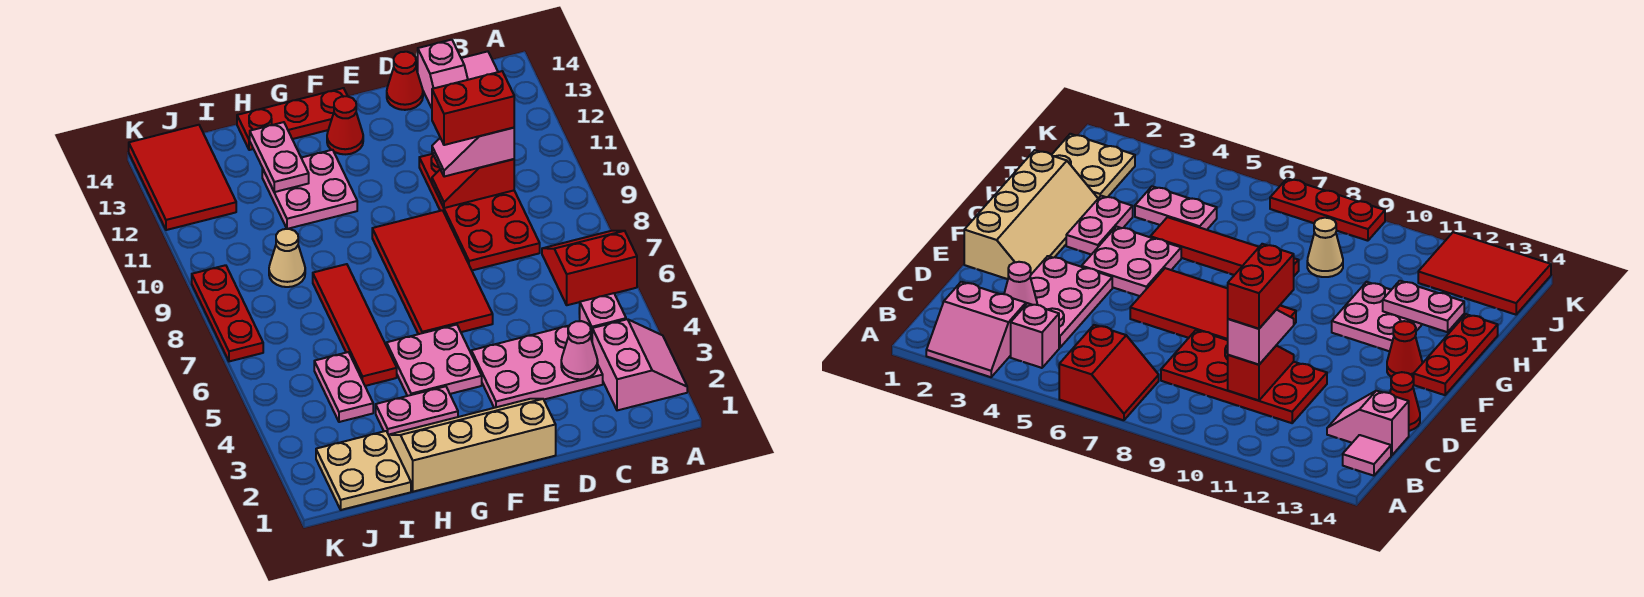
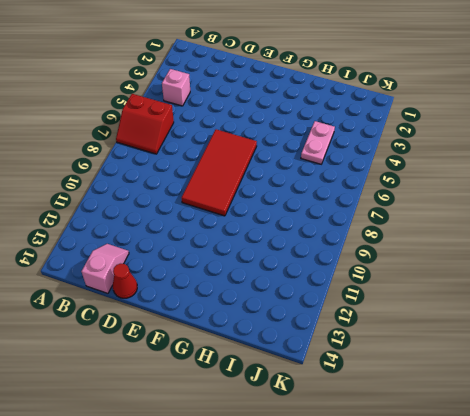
none -> pink slope A2:B3 level 1 top B
none -> pink tile B14 level 1
none -> pink plate C3:E4 level 1

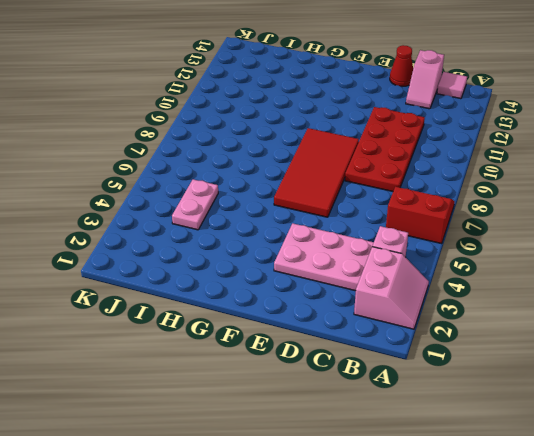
none -> tan slope E1:H2 level 1 top 1
none -> pink plate F4:G5 level 1
none -> red cone F13 level 1

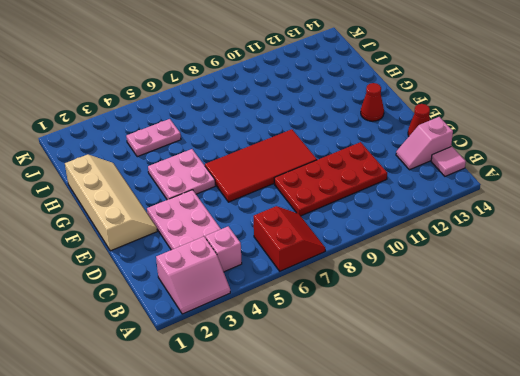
none -> red plate F14:H14 level 1
none -> pink plate G3:H3 level 1
none -> pink plate G11:H12 level 1

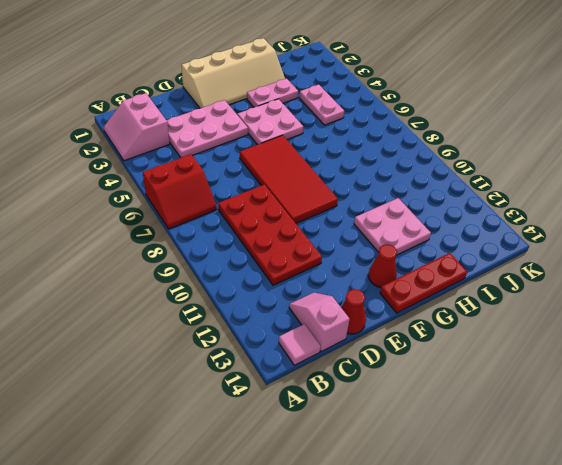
none -> pink brick B4 level 1
none -> red tile H5:H8 level 1
none -> tan plate I1:J2 level 1

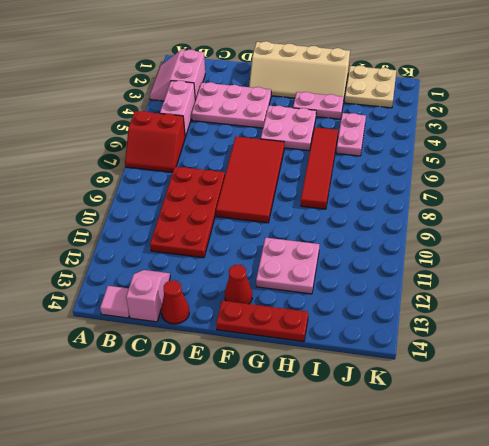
pink brick B4:B5 level 1 -> pink brick B4 level 1
none -> tan cone I9 level 1
none -> red tile J12:K14 level 1
none -> red plate K7:K9 level 1

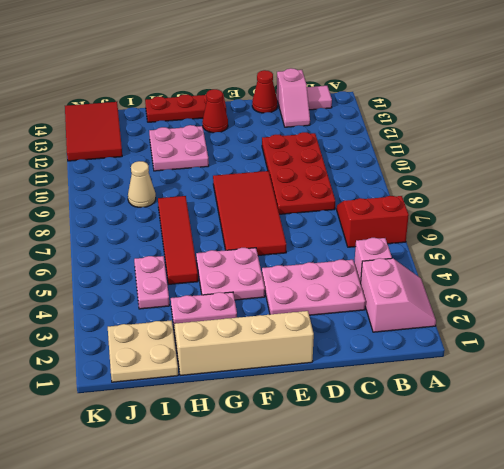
none -> red plate K7:K9 level 1
none -> pink cone C3 level 2
none -> red slope C10:D10 level 2 top C

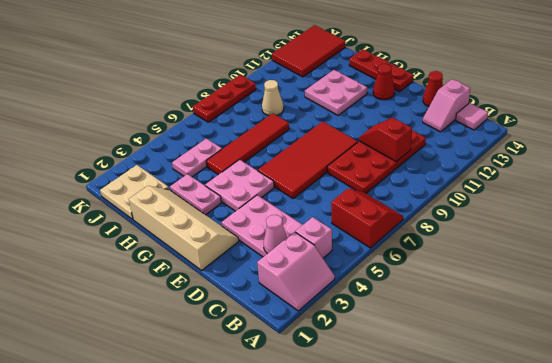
none -> pink plate H12:H13 level 2
none -> pink slope C10:D10 level 3 top C
none -> red brick C10:D10 level 4

